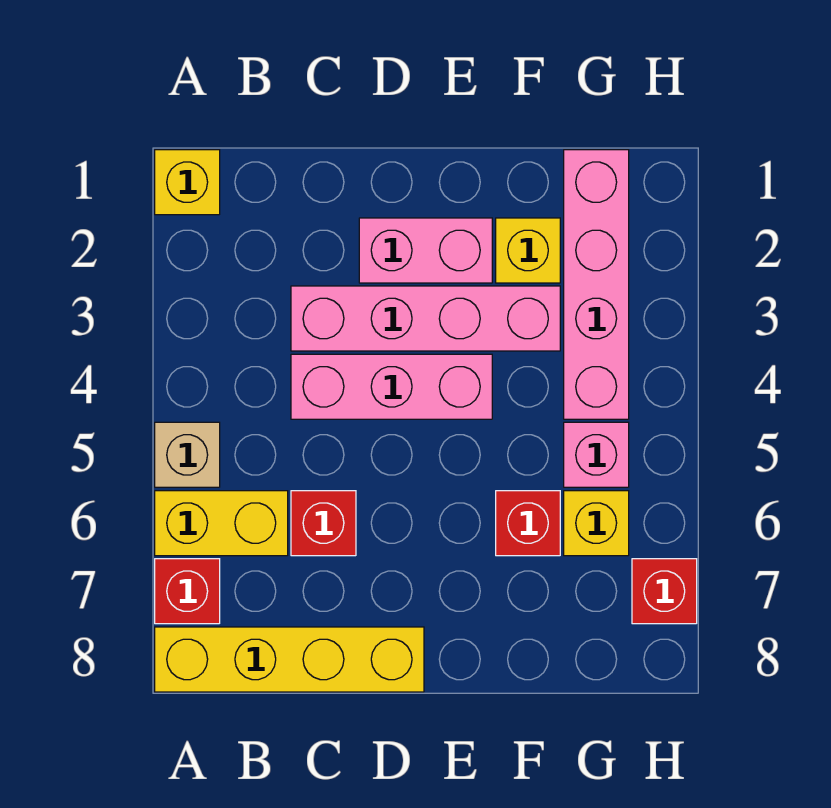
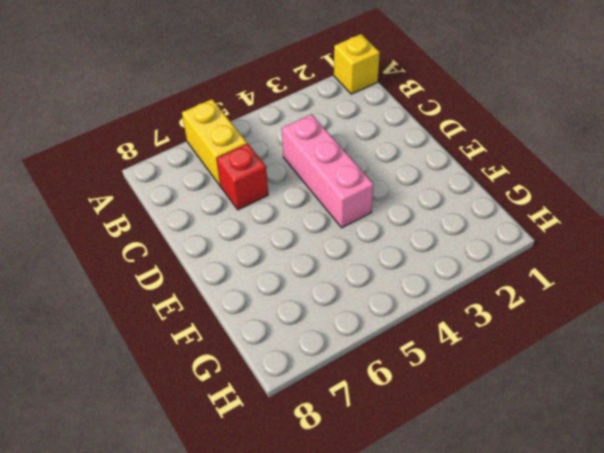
none -> tan brick A5 level 1
none -> red brick A7 level 1
none -> yellow brick A8:D8 level 1

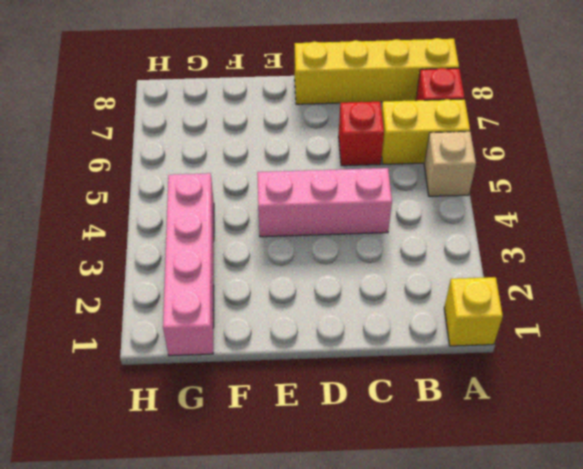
none -> pink brick C3:F3 level 1
none -> pink brick D2:E2 level 1
none -> yellow brick F2 level 1

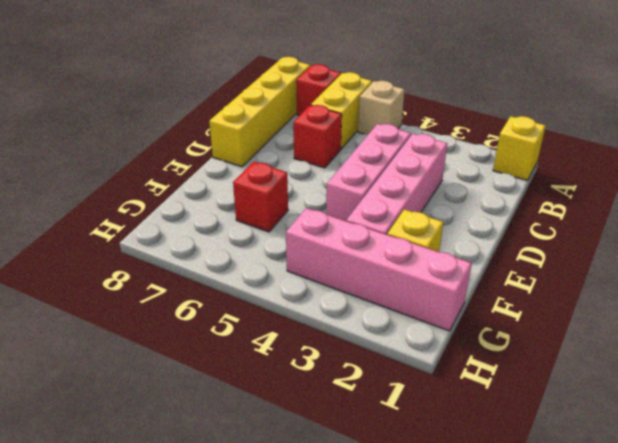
none -> pink brick D2:E2 level 1
none -> pink brick G5 level 1
none -> yellow brick G6 level 1

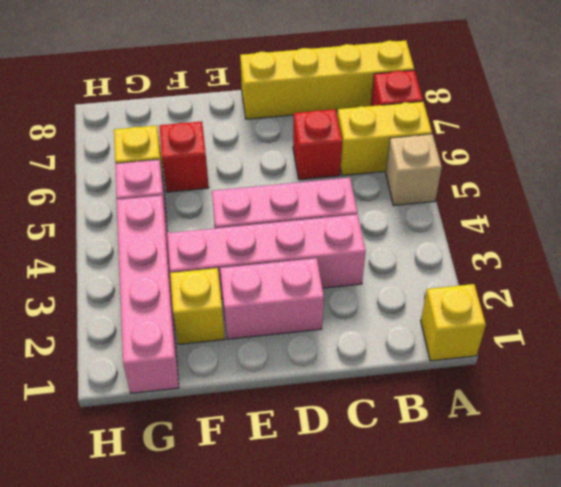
none -> red brick H7 level 1

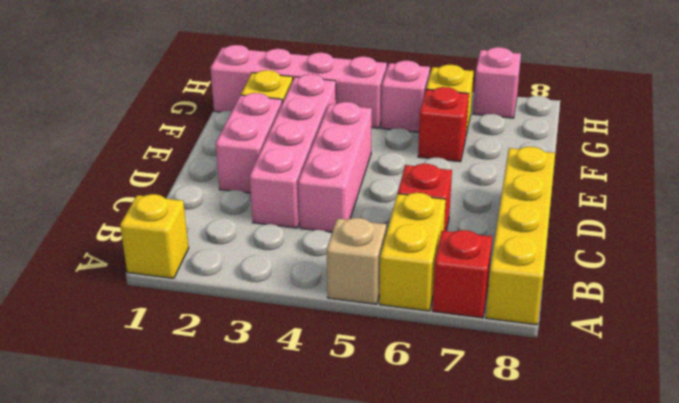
pink brick H7 level 1 -> red brick H7 level 1

